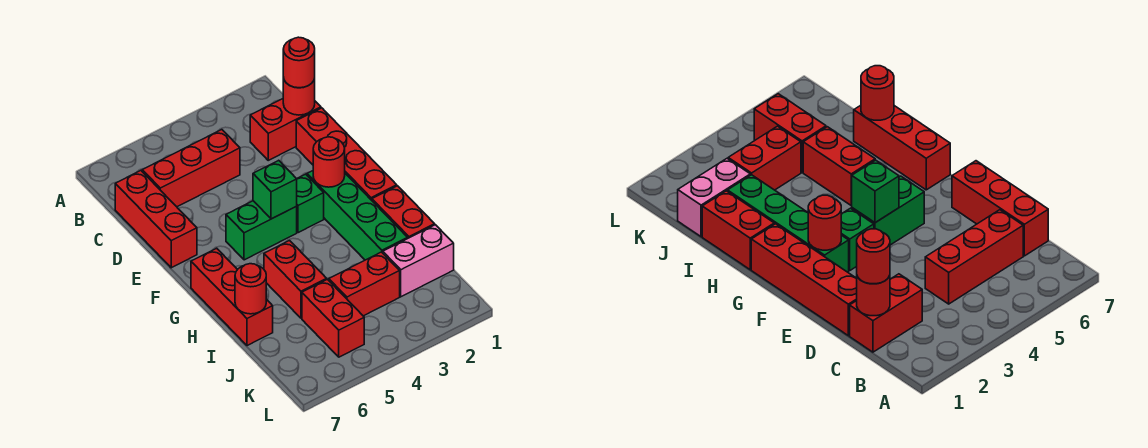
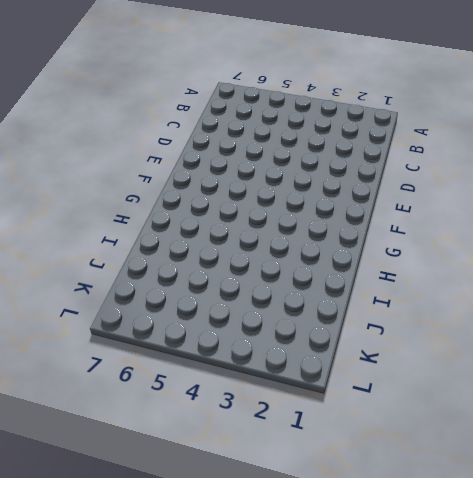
none -> red brick C1:C2 level 1
none -> red brick C4:C6 level 1
none -> red brick C7:E7 level 1

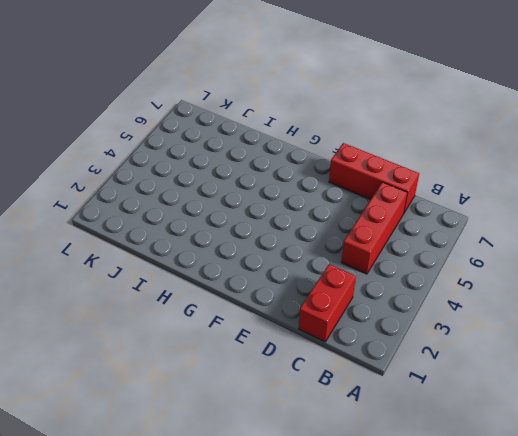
none -> red brick D1:G1 level 1
none -> green brick F2:I2 level 1
none -> green brick F3 level 1

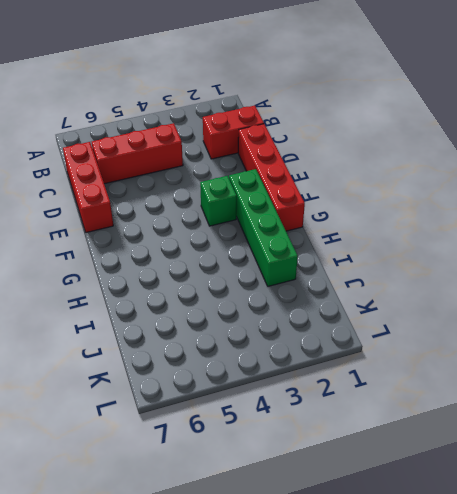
none -> green brick F4:F5 level 1
none -> red brick G7:I7 level 1
none -> red brick H1:I1 level 1

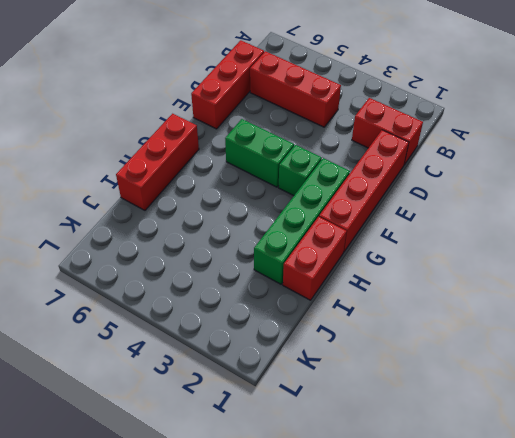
none -> red brick H5:I5 level 1
none -> pink brick J1:J2 level 1
none -> red brick J3:J4 level 1

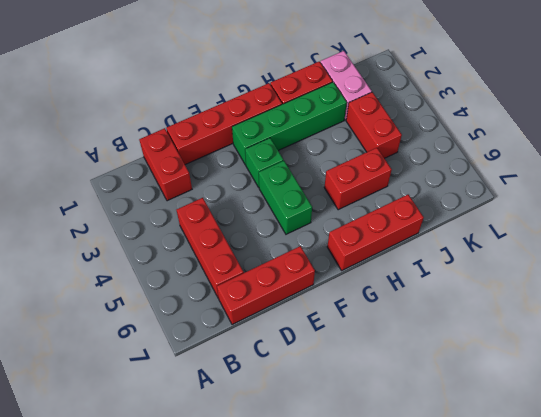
none -> red brick J5:K5 level 1
none -> red round brick C1 level 2
none -> red round brick F2 level 2

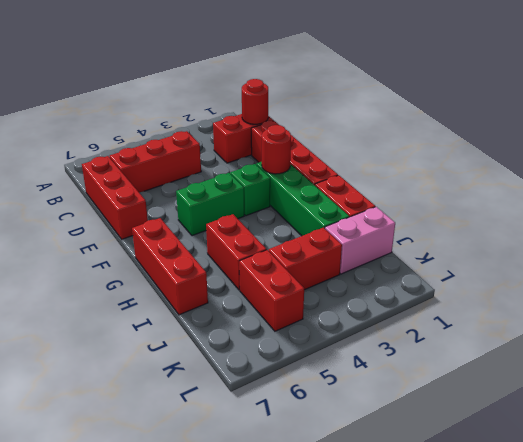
none -> green brick F4 level 2
none -> red round brick I7 level 2
none -> red round brick C1 level 3

